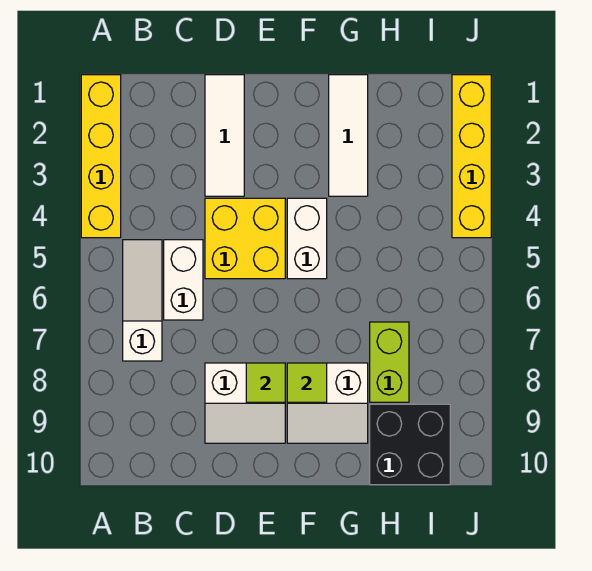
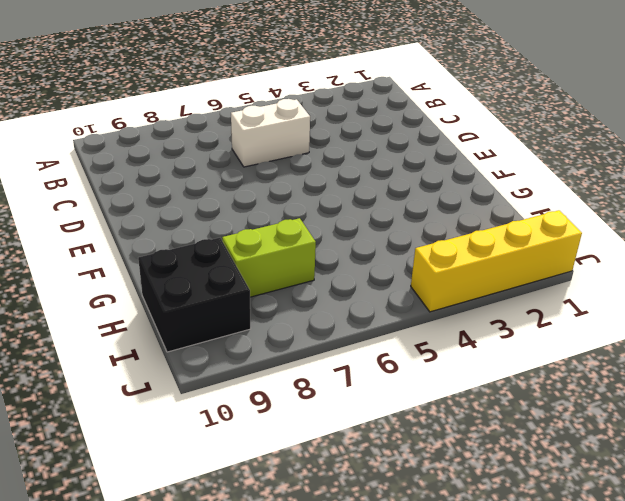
none -> yellow brick A1:A4 level 1
none -> white slope B5:B7 level 1 top 7
none -> white tile D1:D3 level 1

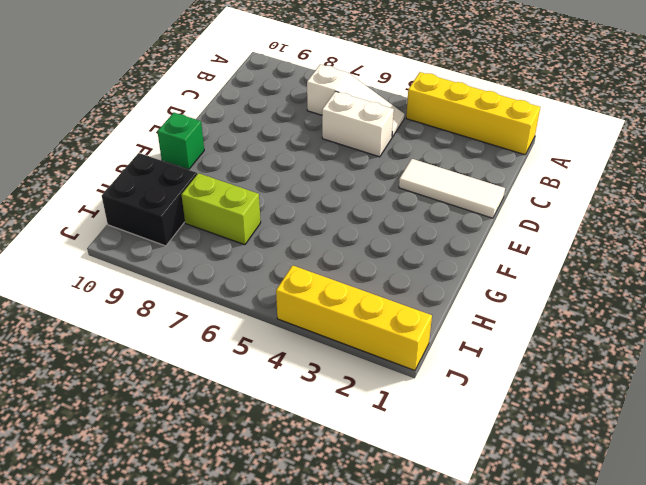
green brick F10 level 1 -> none
none -> yellow brick D4:E5 level 1
none -> white slope D8:E9 level 1 top 8
none -> white brick F4:F5 level 1

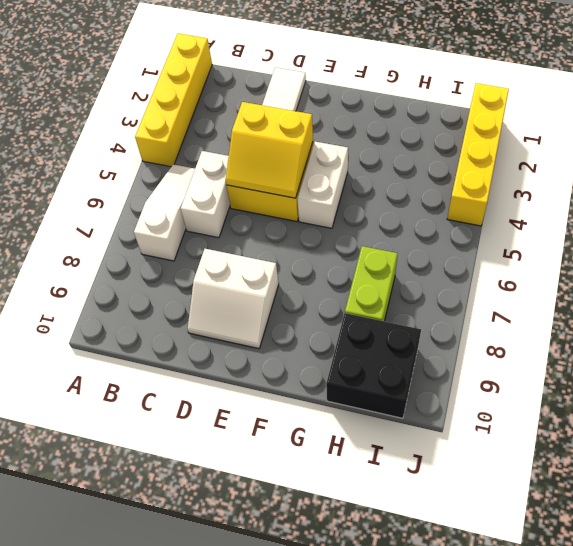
yellow slope D4:E5 level 2 top 4 -> none
none -> white slope F8:G9 level 1 top 8
none -> white tile G1:G3 level 1
none -> lime tile E8 level 2

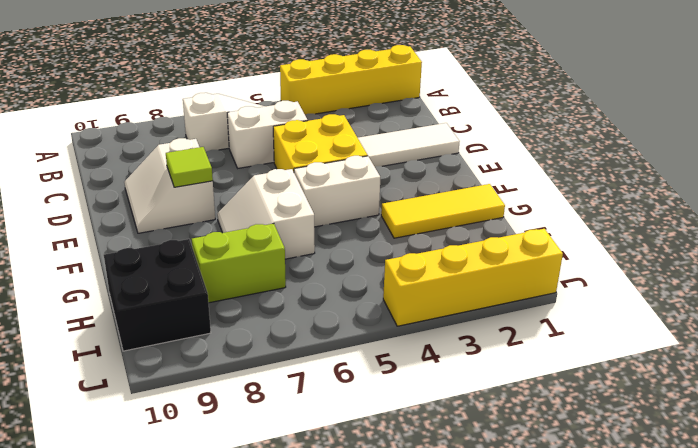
white slope F6:G7 level 1 top 6 -> white slope F8:G9 level 1 top 8
yellow tile G1:G3 level 1 -> white tile G1:G3 level 1
none -> lime tile F8 level 2

